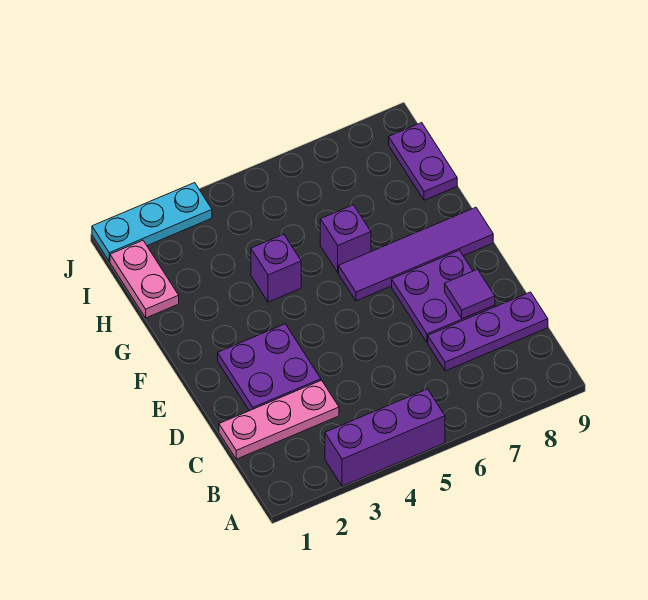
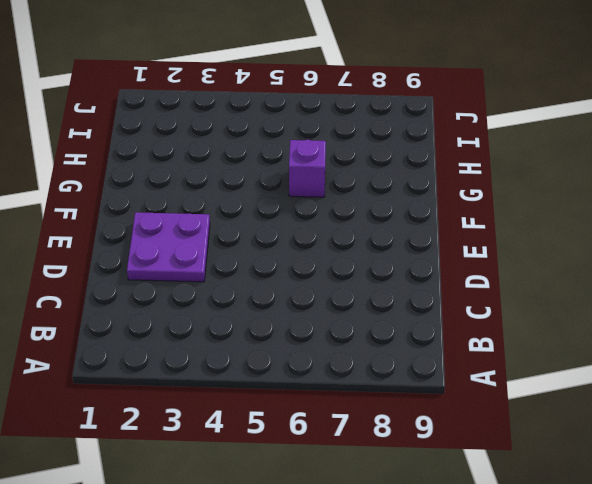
none -> purple brick A3:A5 level 1
none -> pink plate C1:C3 level 1
none -> purple plate C7:C9 level 1

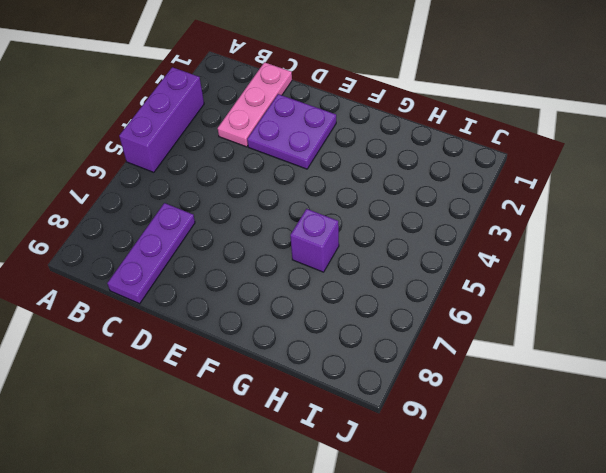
none -> purple plate D7:E8 level 1
none -> purple tile F6:F9 level 1
none -> purple brick G4 level 1

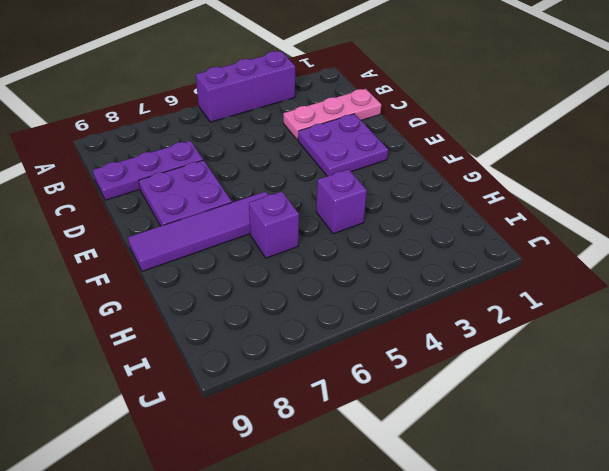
none -> pink plate H1:I1 level 1
none -> purple plate H9:I9 level 1
none -> cyan plate J1:J3 level 1

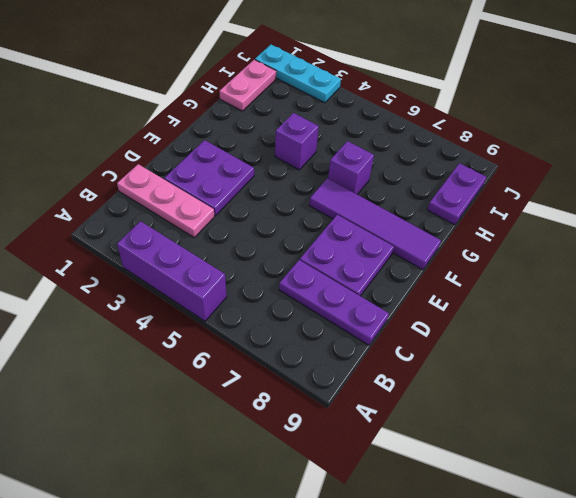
none -> purple tile D8 level 2

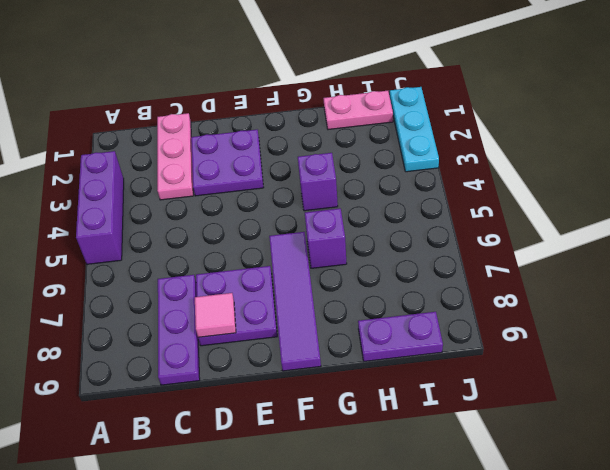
pink tile D8 level 2 -> purple tile D8 level 2

